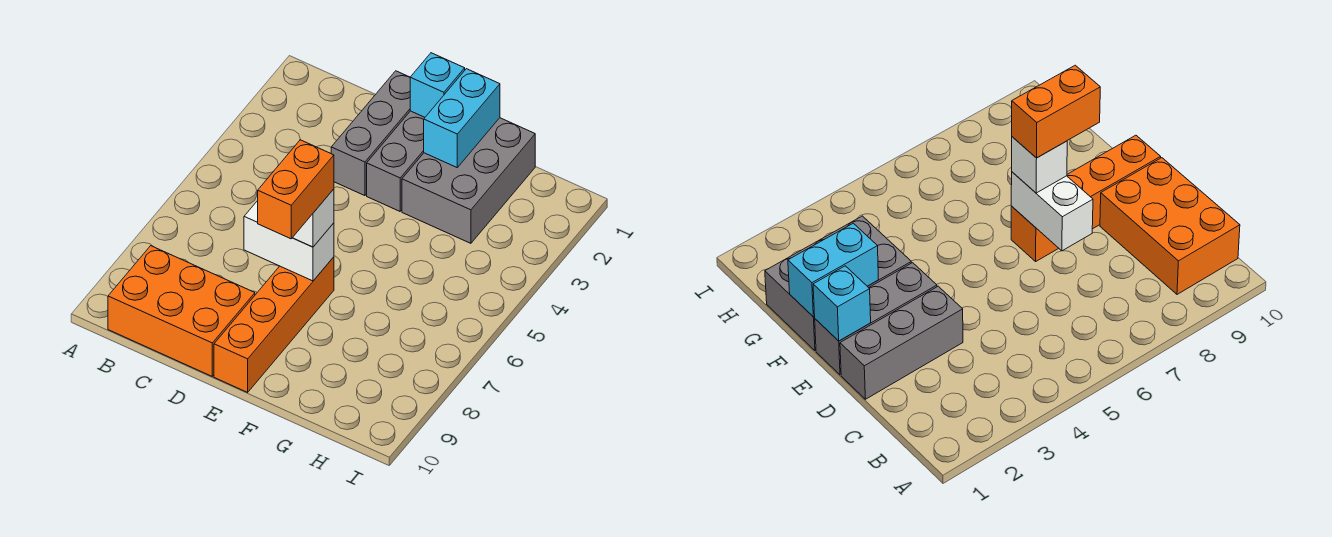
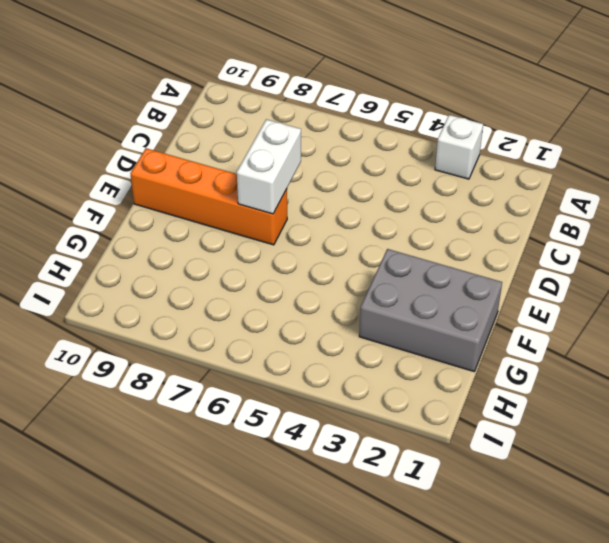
white brick A3 level 1 -> white brick E7 level 3
none -> orange brick B9:D10 level 1
none -> grey brick D1:D3 level 1

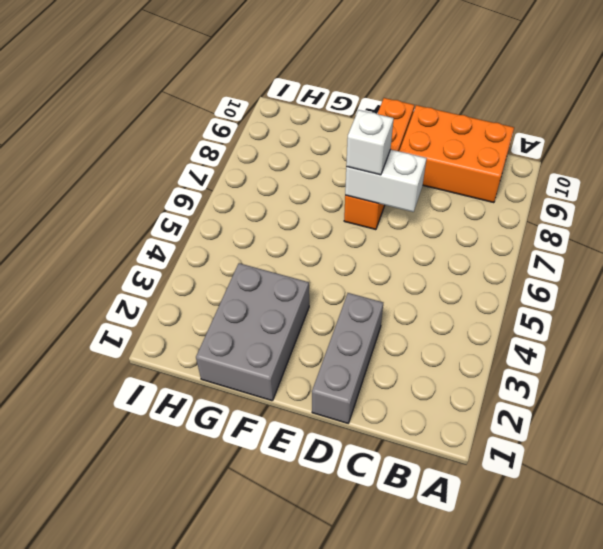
none -> grey brick E1:E3 level 1
none -> cyan brick E1 level 2

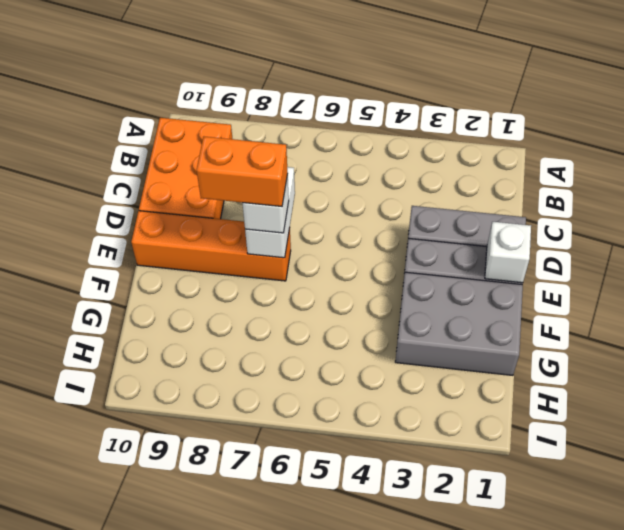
white brick E1 level 2 -> cyan brick E1 level 2
none -> cyan brick F1:F2 level 2

